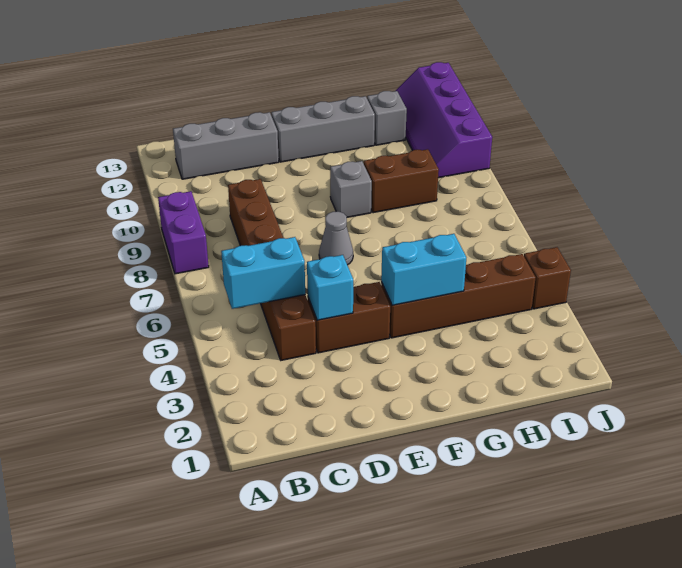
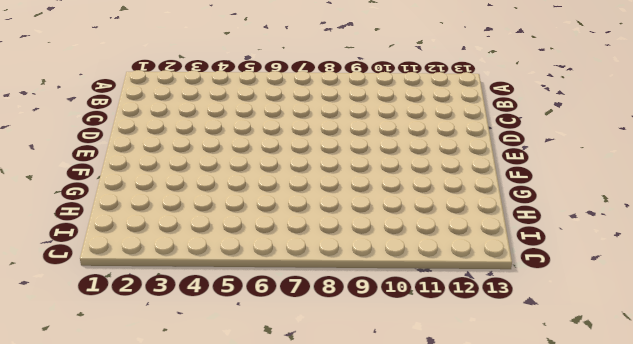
none -> purple brick A8:A9 level 1
none -> grey brick B12:D12 level 1
none -> brown brick C4:C9 level 1

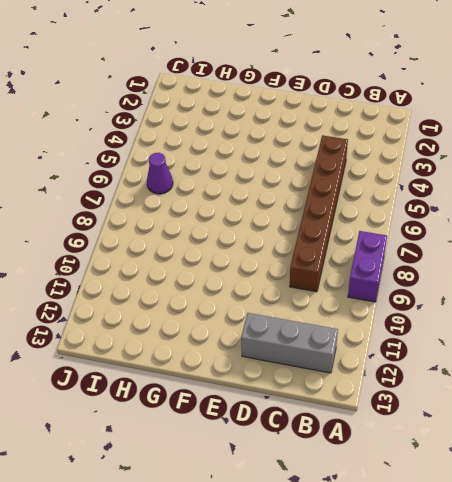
purple cone I6 level 1 -> none
none -> brown brick D4:E4 level 1
none -> grey cone E7 level 1
none -> grey brick E12:G12 level 1

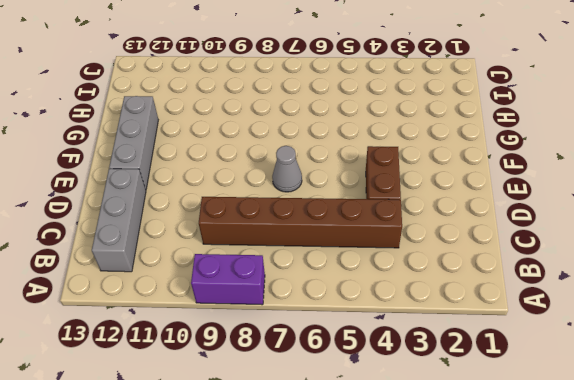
none -> brown brick F4:I4 level 1
none -> grey brick F9 level 1
none -> brown brick G9:H9 level 1

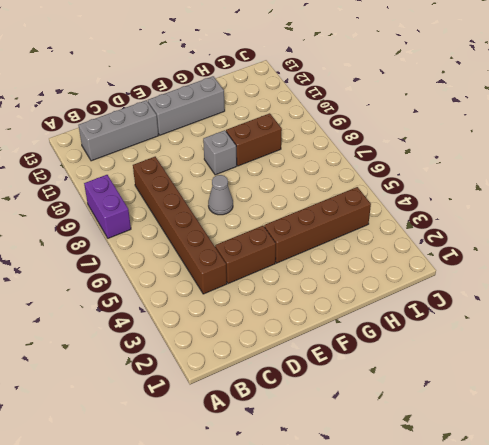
none -> grey brick H12 level 1
none -> purple slope I10:J13 level 1 top J
none -> brown brick J4 level 1

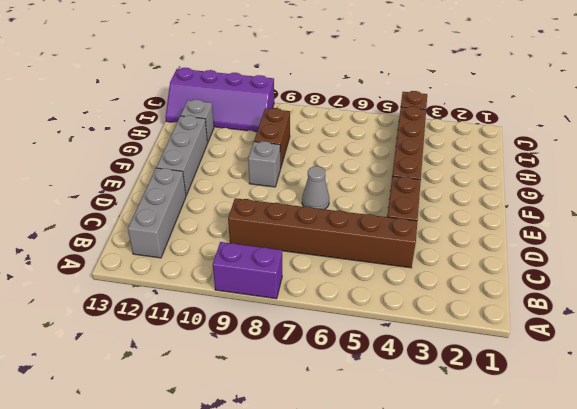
none -> cyan brick B5:C5 level 2
none -> cyan brick D4 level 2
none -> cyan brick F4:G4 level 2

